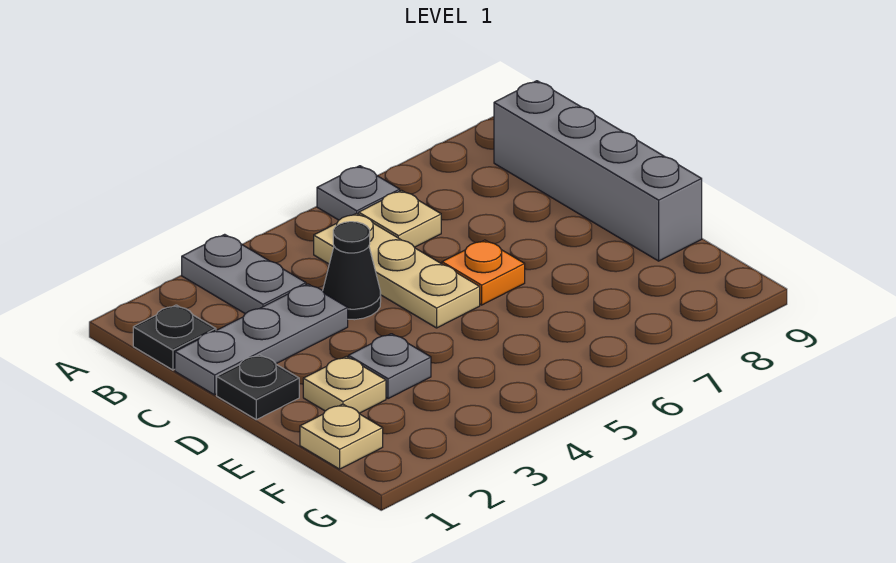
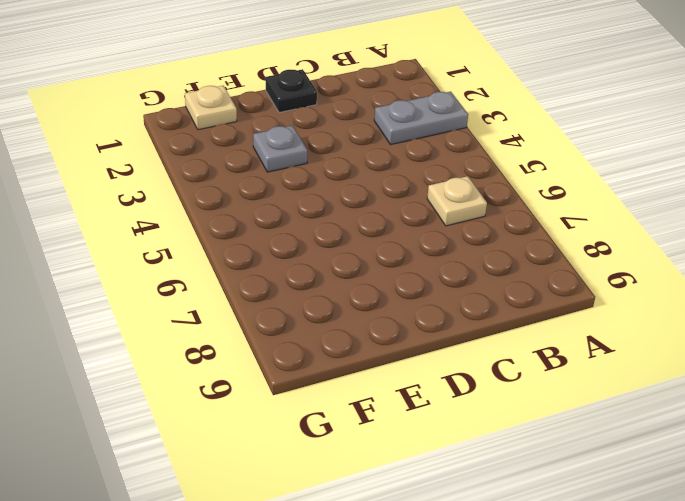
none -> grey plate A6 level 1
none -> black plate B1 level 1
none -> tan plate B5:D5 level 1

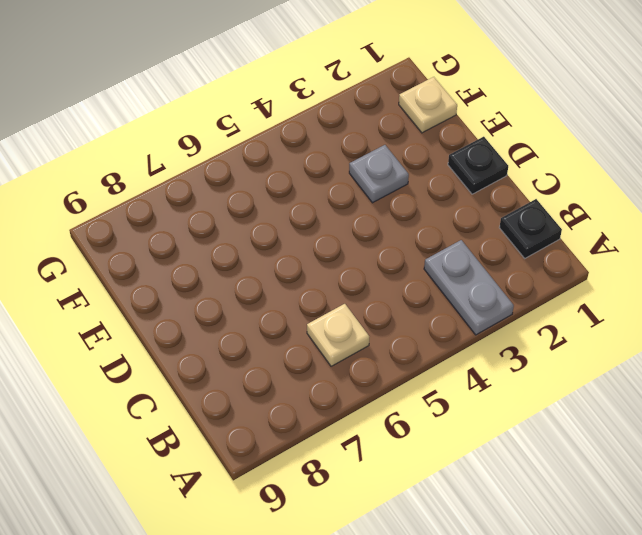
none -> grey plate A6 level 1
none -> tan plate B5:D5 level 1
none -> grey brick B9:E9 level 1

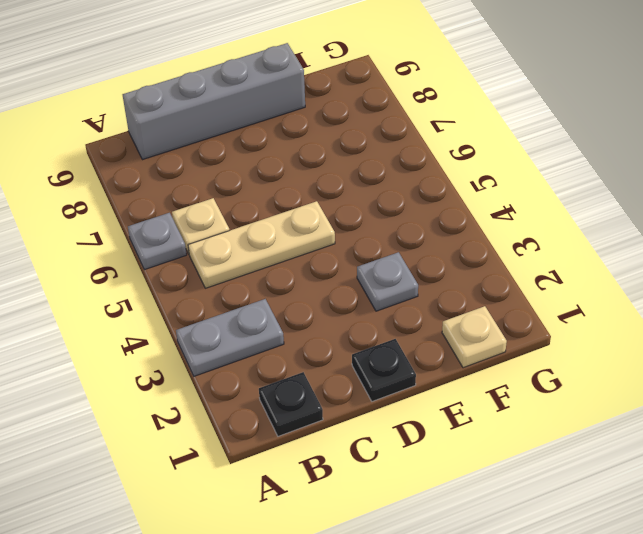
none -> grey plate C1:C3 level 1
none -> black cone C4 level 1
none -> orange plate D6 level 1

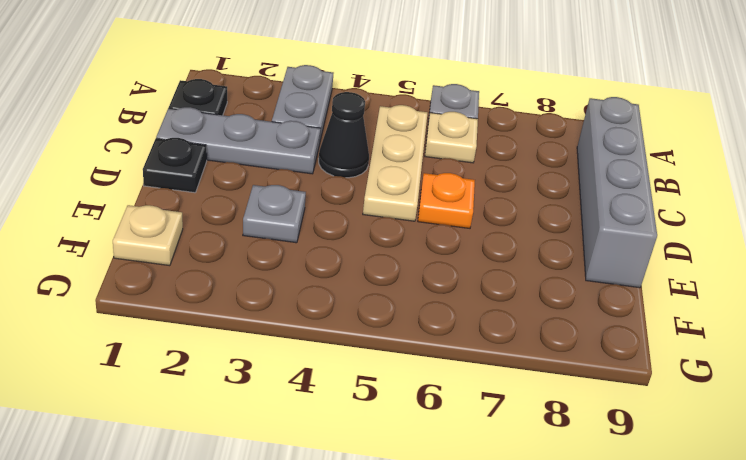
none -> tan plate E2 level 1

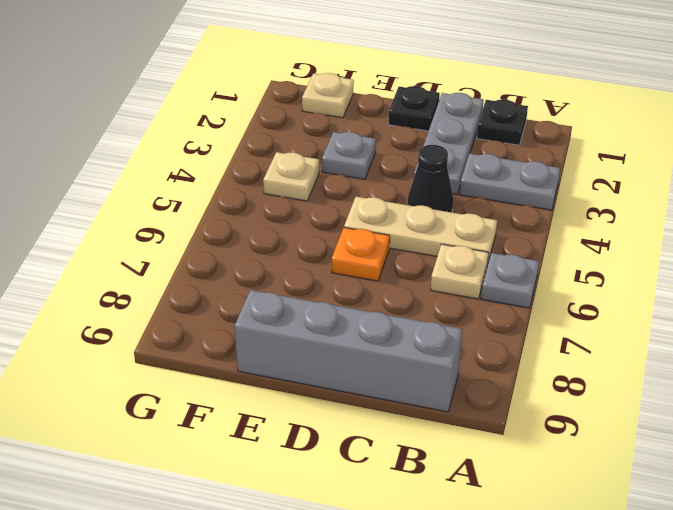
tan plate F4 level 1 -> tan plate E2 level 1

